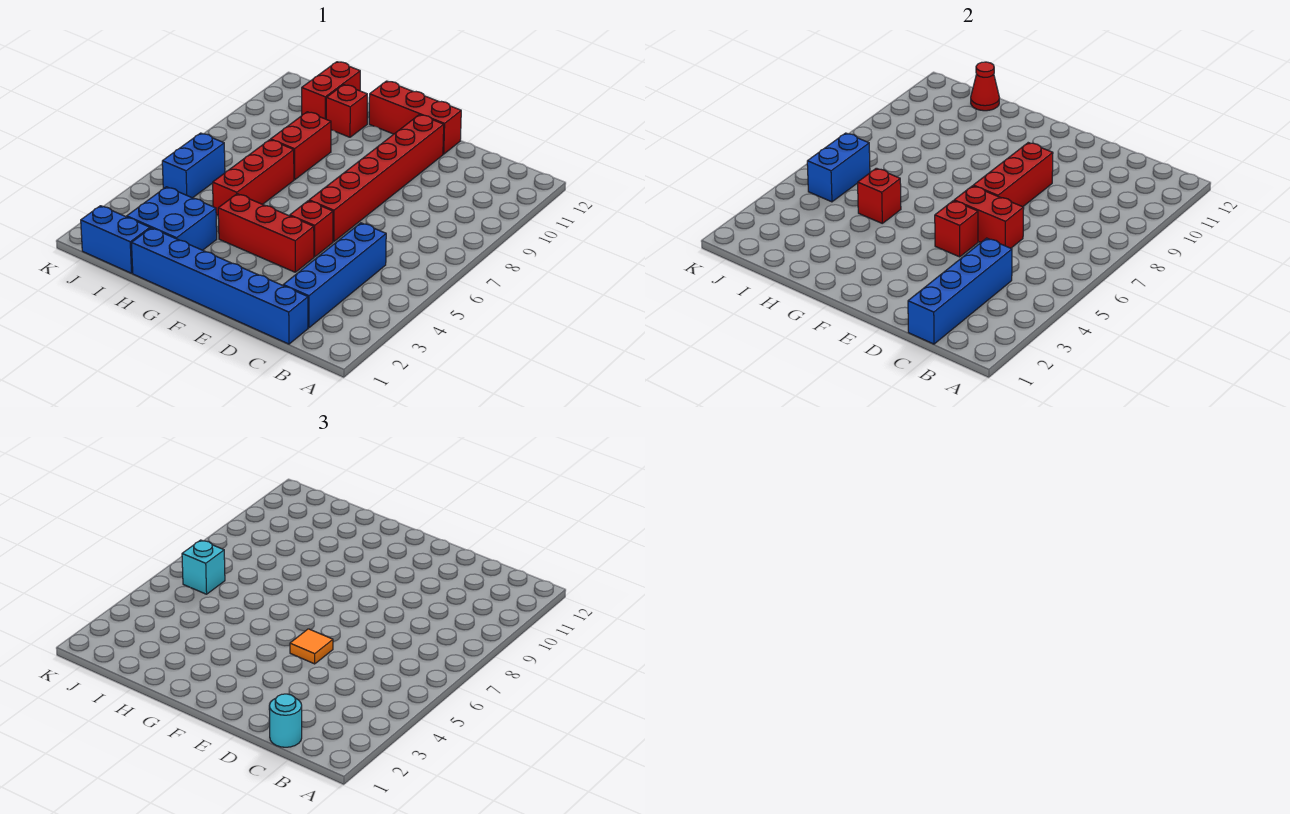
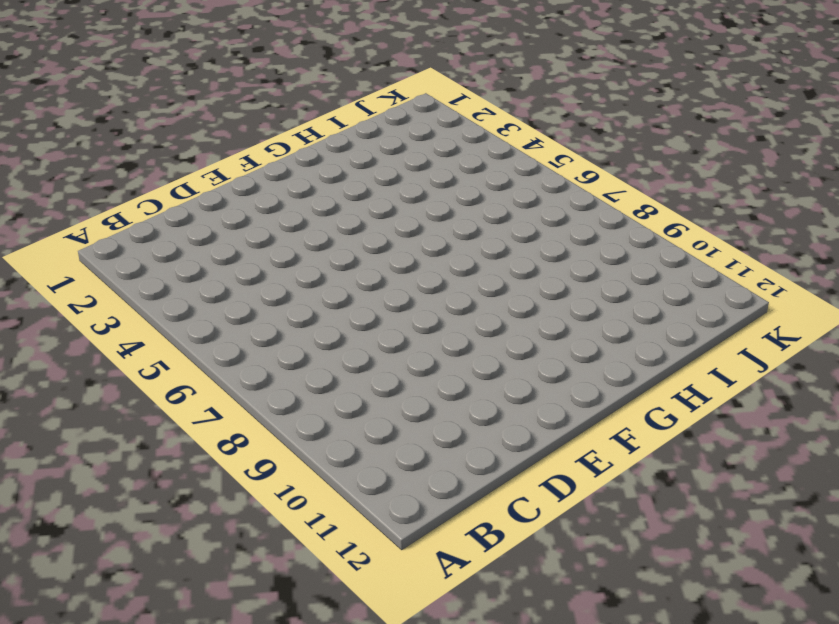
none -> blue brick C1:H1 level 1
none -> blue brick C2:C5 level 1
none -> red brick E4:G4 level 1

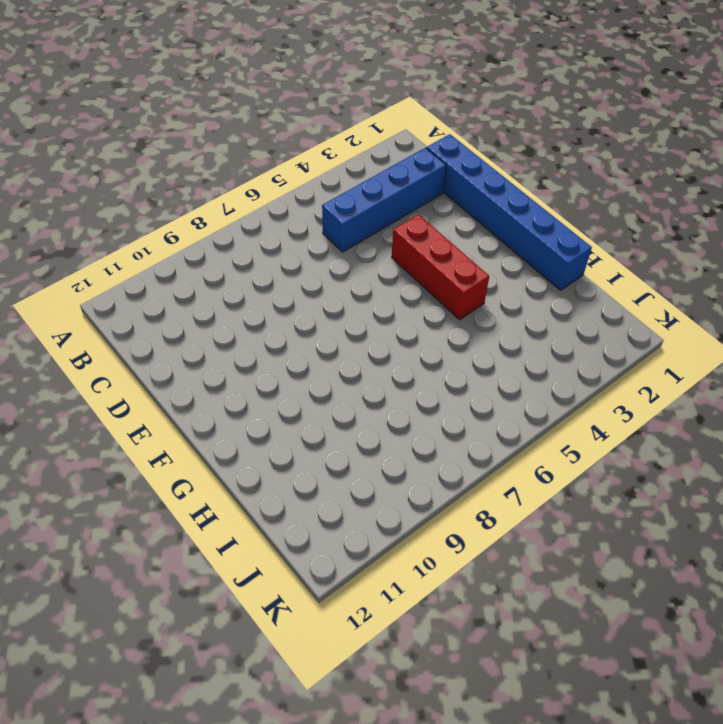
none -> red brick E5 level 1
none -> red brick E6:E11 level 1
none -> red brick E12:G12 level 1

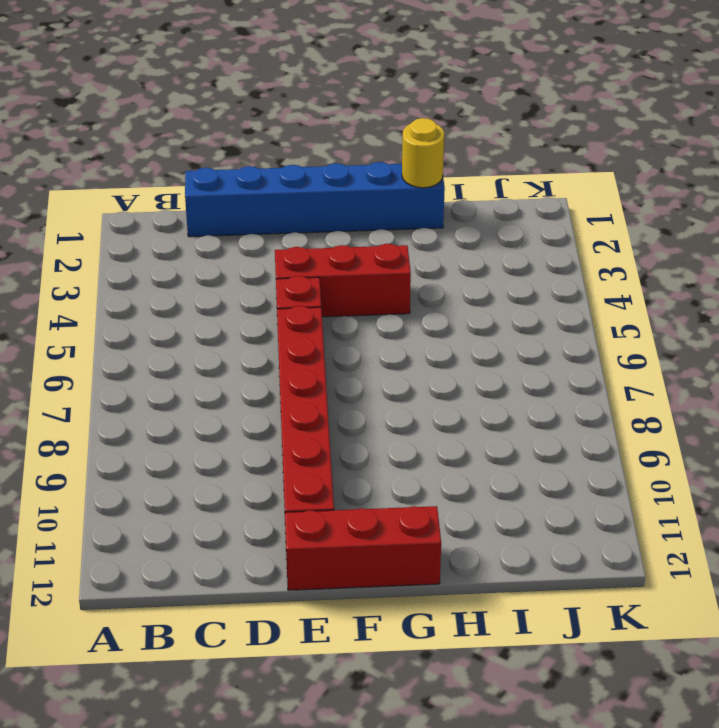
yellow round brick H1 level 2 -> none
none -> blue brick C2:C5 level 1
none -> blue brick H2:I3 level 1
none -> red brick H5:H7 level 1

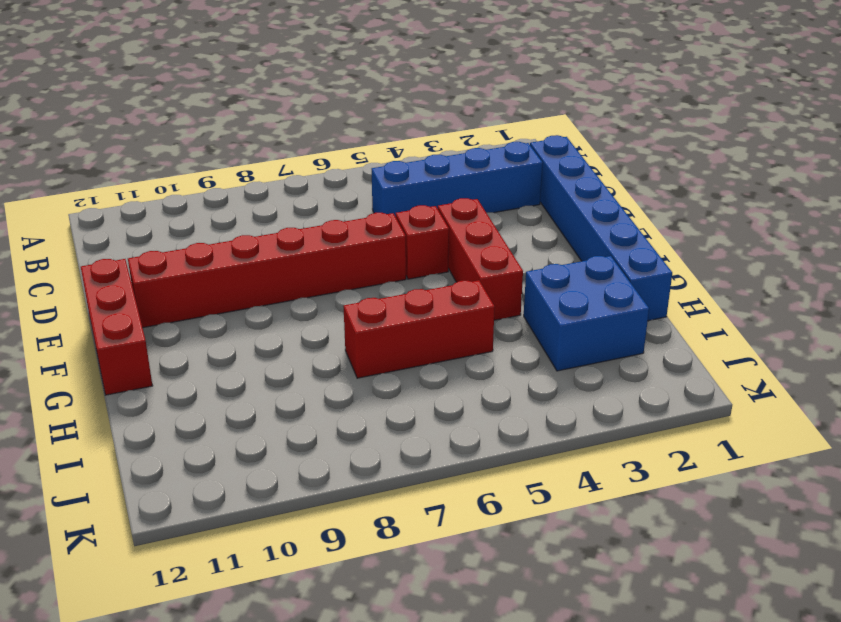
none -> red brick H8:H9 level 1
none -> red brick H11 level 1
none -> blue brick I1:J1 level 1

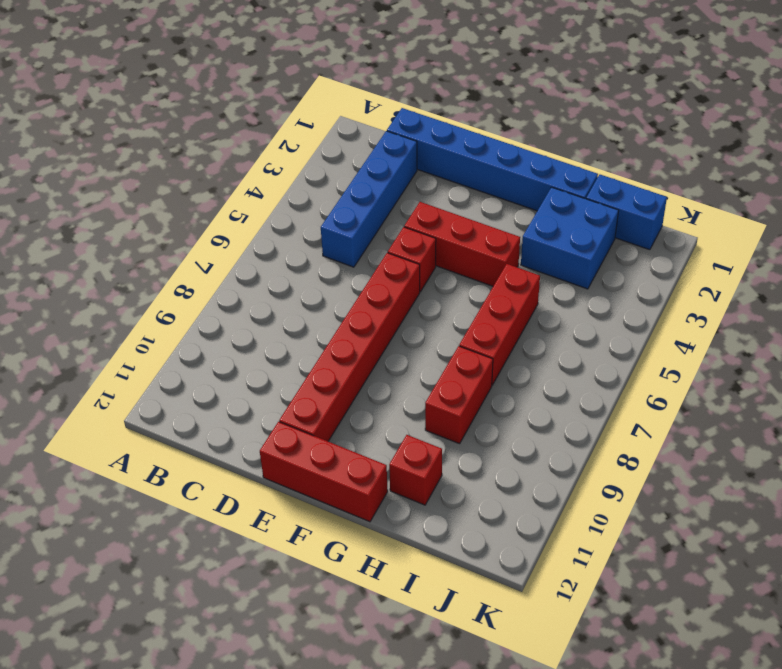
none -> red brick I11:I12 level 1
none -> blue brick J5:J6 level 1
none -> blue brick C1:C4 level 2

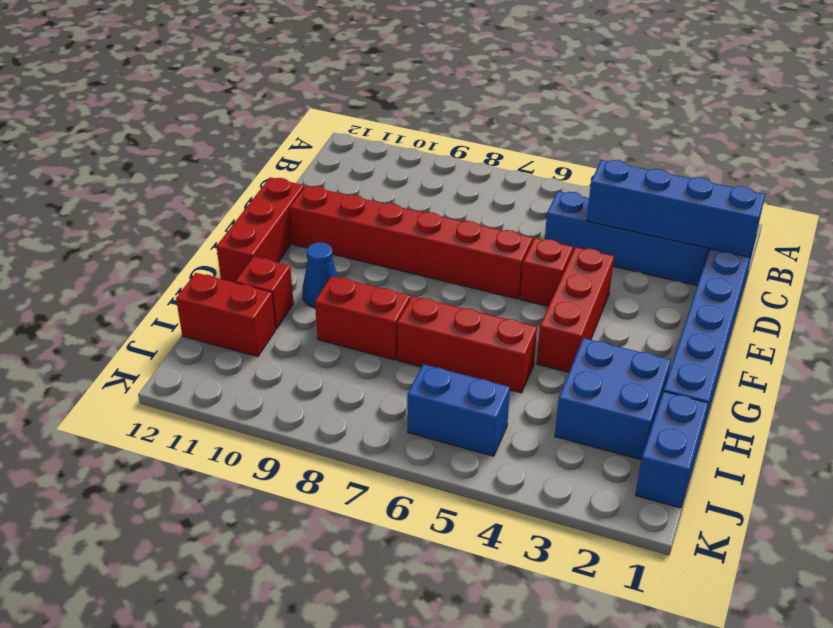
blue cone G10 level 1 -> none
none -> red brick D6:E6 level 2
none -> red brick E5 level 2
none -> red brick E7:E9 level 2

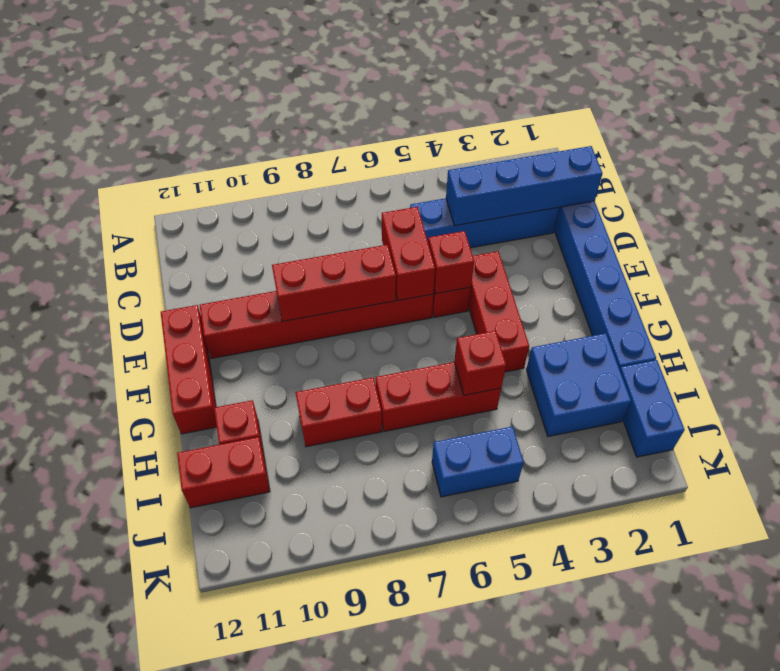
none -> red cone I12 level 2
none -> blue brick J5:J6 level 2
none -> cyan round brick C1 level 3

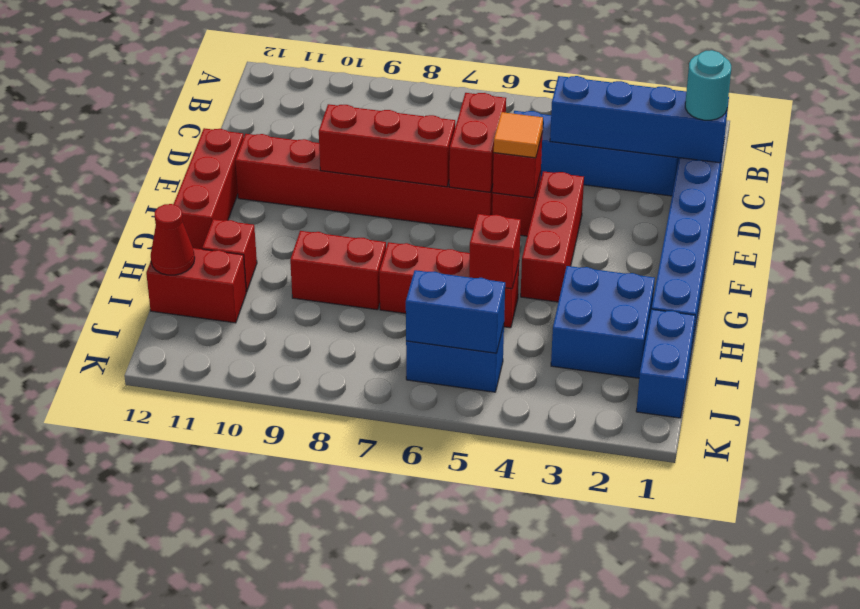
none -> cyan brick J6 level 3

